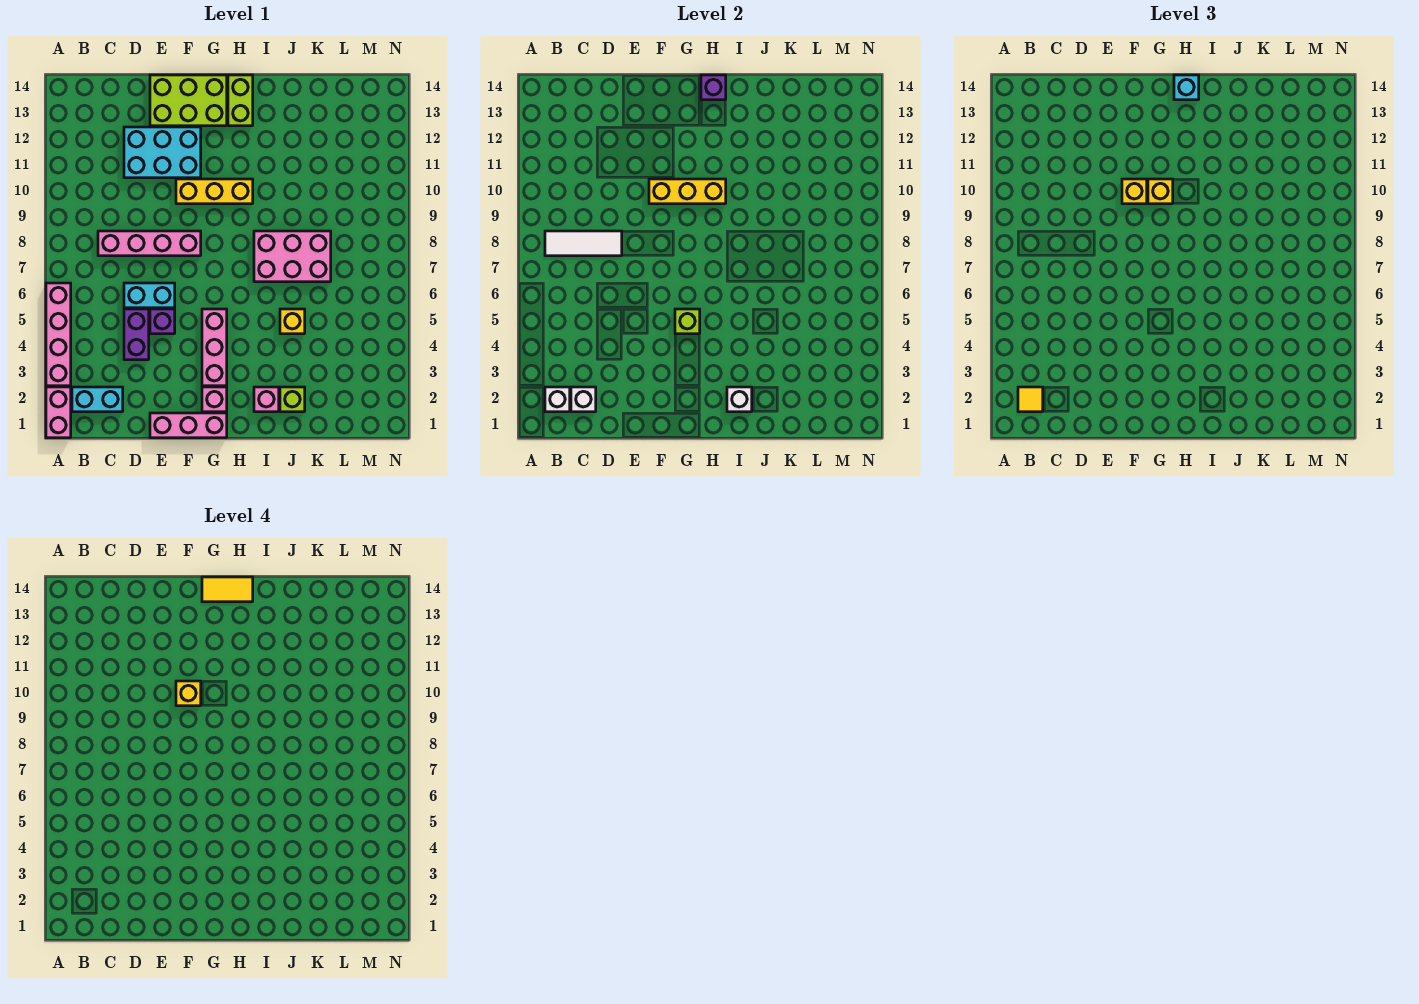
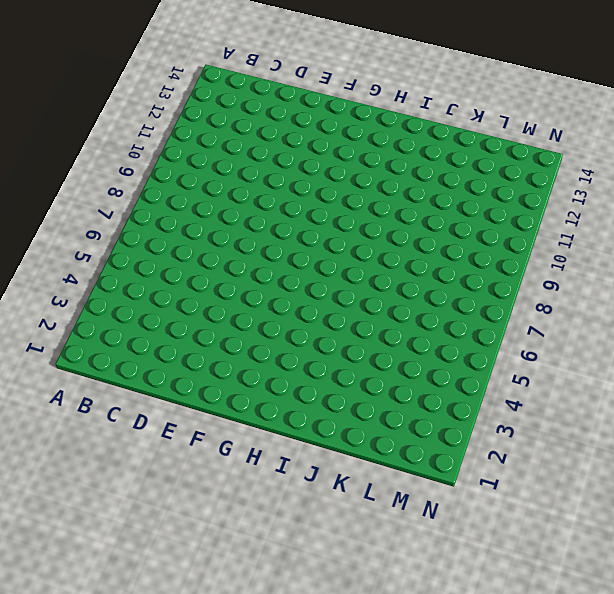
none -> pink brick A1:A2 level 1
none -> pink brick A3:A6 level 1
none -> cyan brick B2:C2 level 1
none -> pink brick C8:F8 level 1

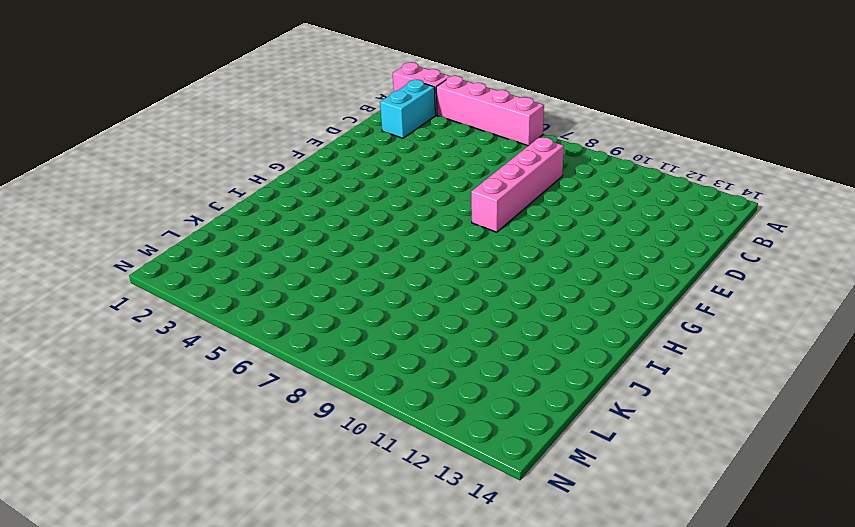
none -> purple brick D4:D5 level 1
none -> cyan brick D6:E6 level 1
none -> cyan brick D11:F12 level 1
none -> pink brick E1:G1 level 1

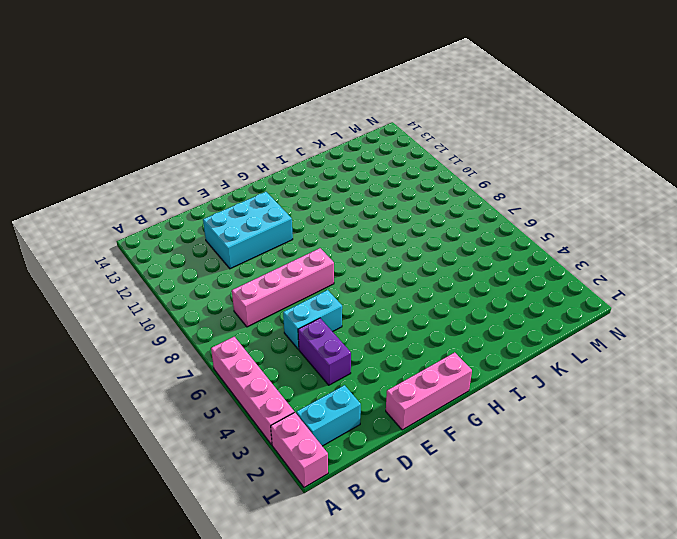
none -> purple brick E5 level 1
none -> lime brick E13:G14 level 1
none -> yellow brick F10:H10 level 1
none -> pink brick G2 level 1

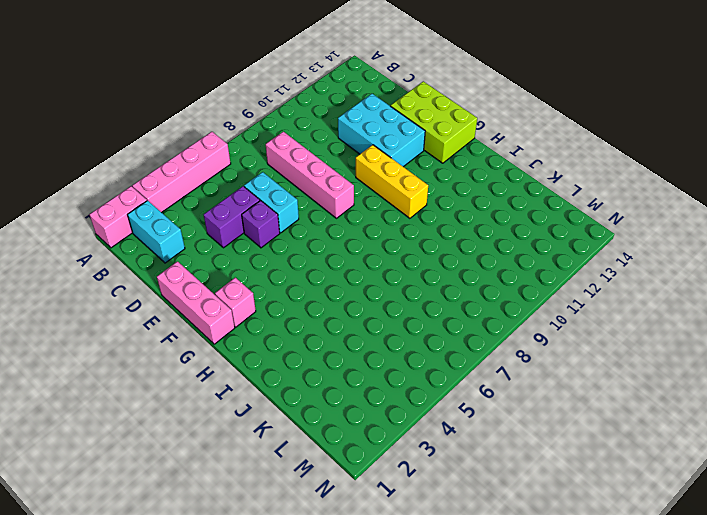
none -> pink brick G3:G5 level 1
none -> lime brick H13:H14 level 1
none -> pink brick I2 level 1
none -> pink brick I7:K8 level 1

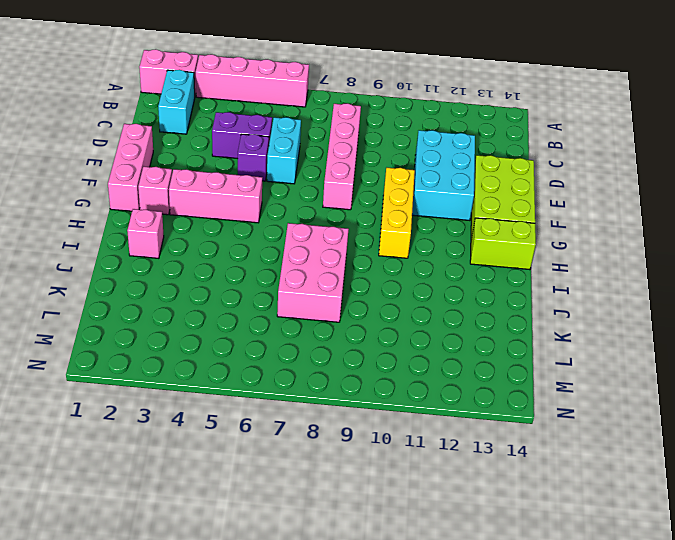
none -> lime brick J2 level 1
none -> yellow brick J5 level 1
none -> white brick B2 level 2
none -> white tile B8:D8 level 2

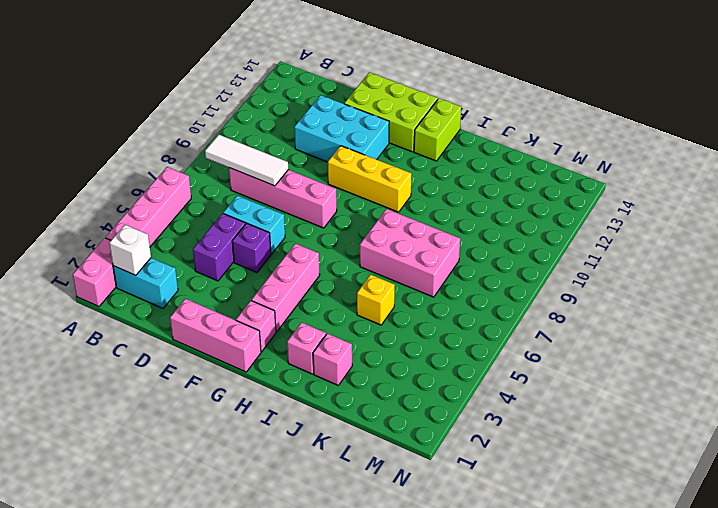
pink brick J2 level 1 -> lime brick J2 level 1
none -> white brick C2 level 2
none -> yellow brick F10:H10 level 2
none -> lime brick G5 level 2
none -> purple brick H14 level 2

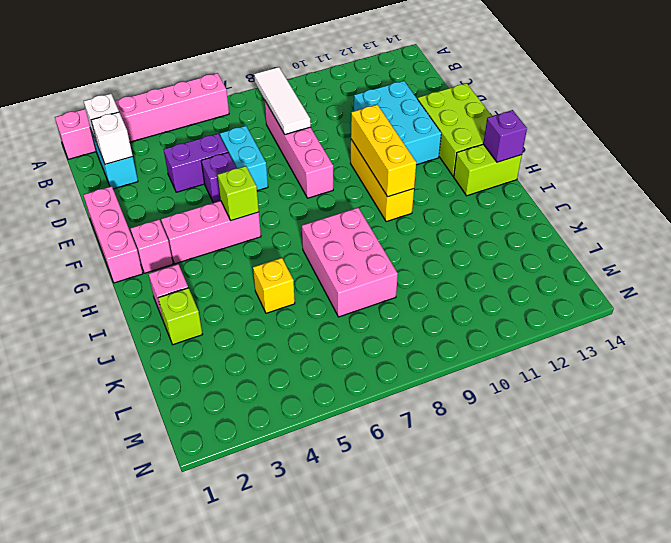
none -> white brick I2 level 2
none -> yellow tile B2 level 3
none -> yellow brick F10 level 3
none -> yellow brick G10 level 3

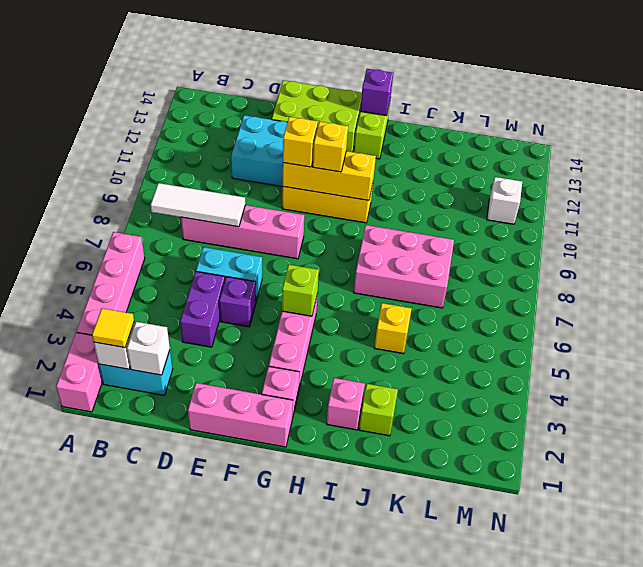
white brick M11 level 1 -> white brick I2 level 2
none -> cyan brick H14 level 3
none -> yellow brick F10 level 4
none -> yellow tile G14:H14 level 4

